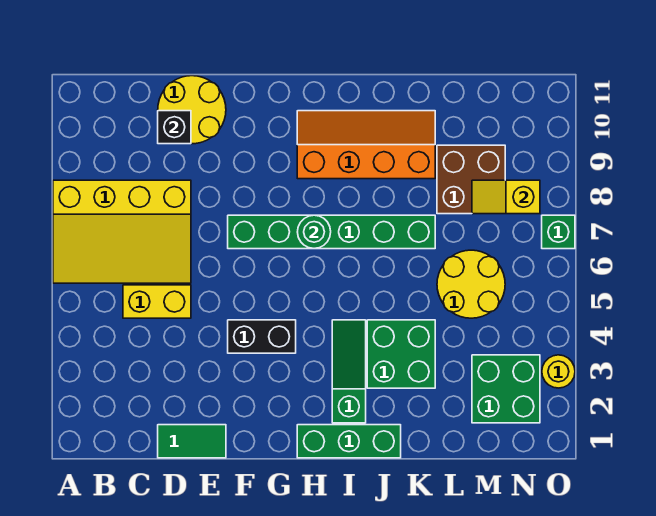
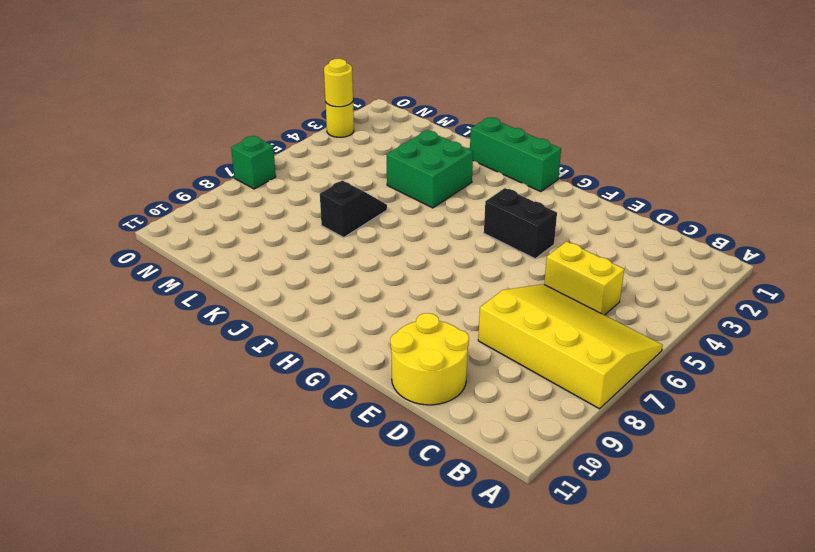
black slope K6:K7 level 1 top 7 -> green brick F7:K7 level 1
yellow round brick O3 level 2 -> none
none -> green tile D1:E1 level 1
none -> orange slope H9:K10 level 1 top 9
none -> green slope I2:I4 level 1 top 2

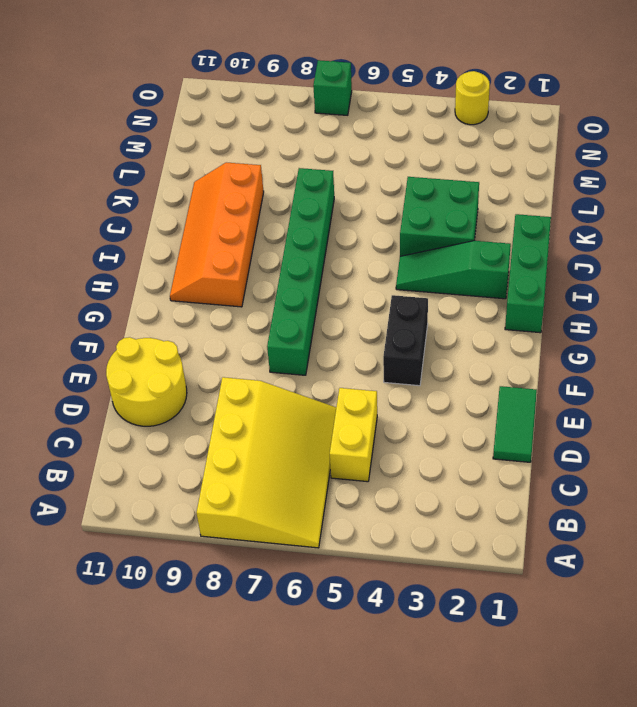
none -> yellow round brick L5:M6 level 1
none -> brown brick L8:M9 level 1
none -> green brick M2:N3 level 1

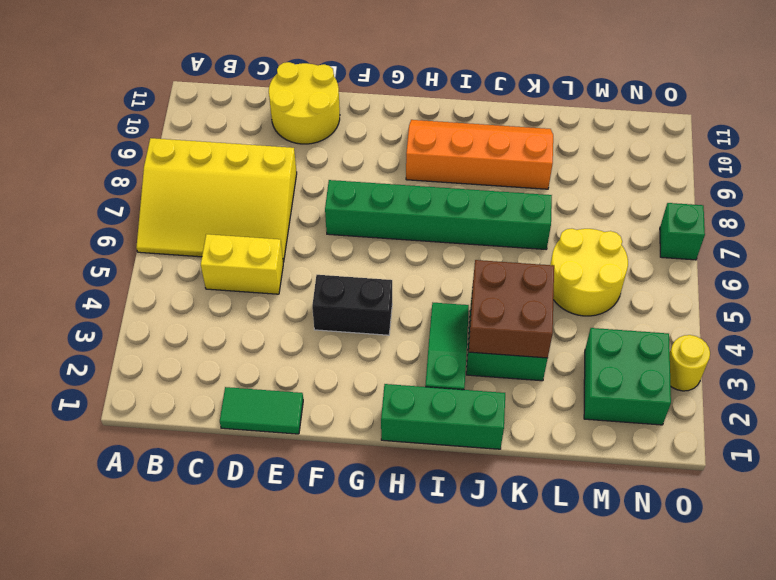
brown brick J3:K4 level 2 -> brown brick L8:M9 level 1
none -> black brick D10 level 2
none -> green round brick H7 level 2
none -> yellow slope M8:N8 level 2 top N

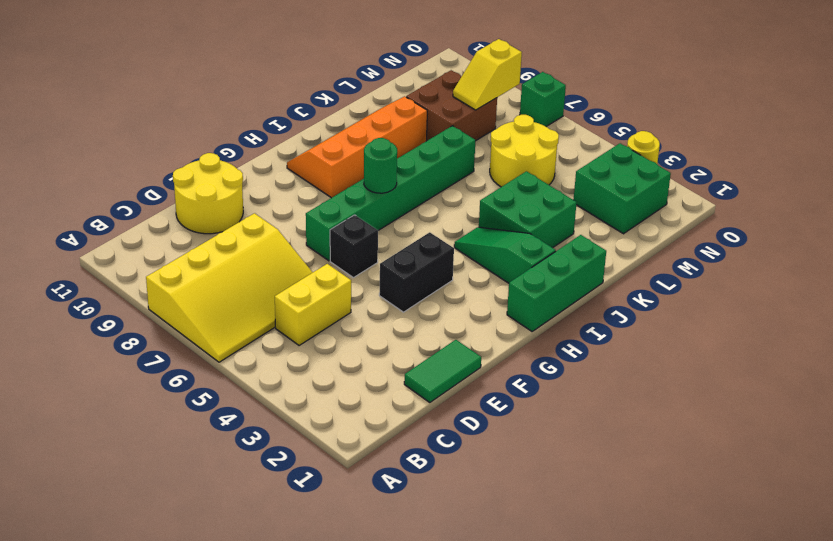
black brick F6 level 1 -> black brick D10 level 2

